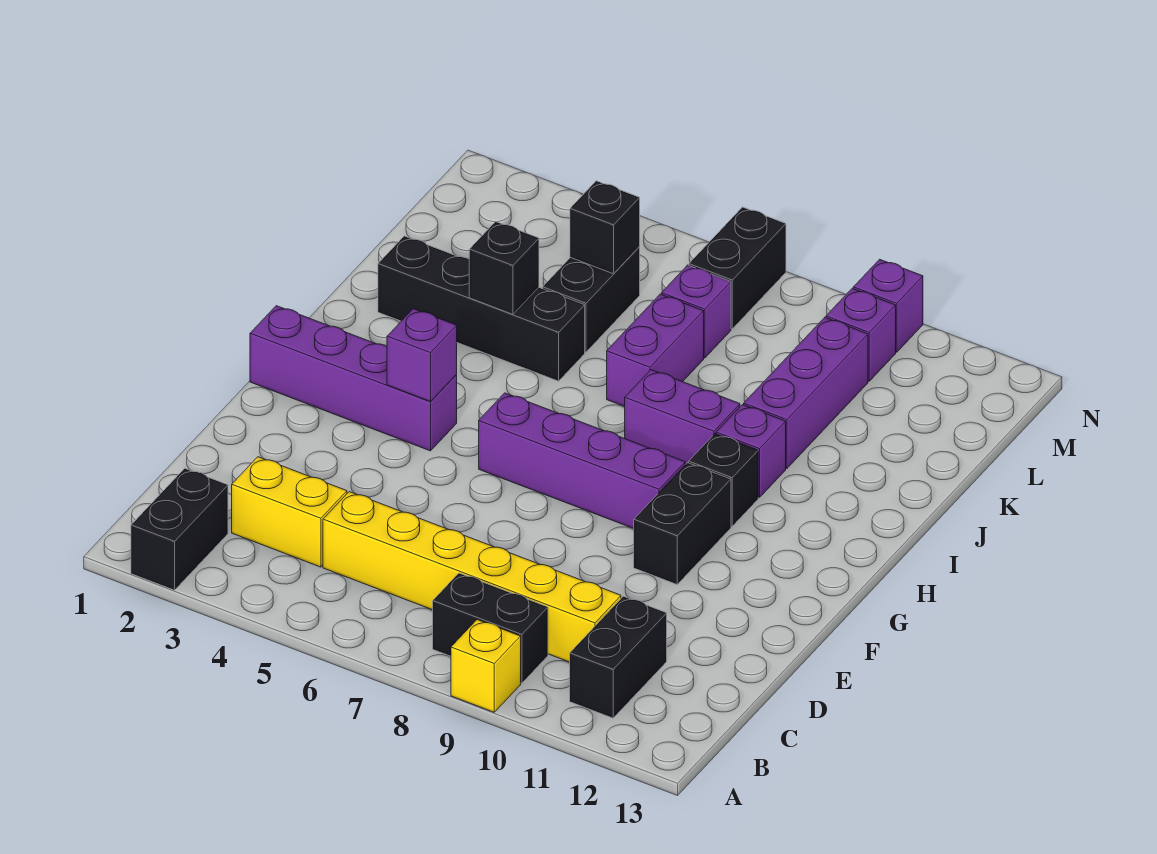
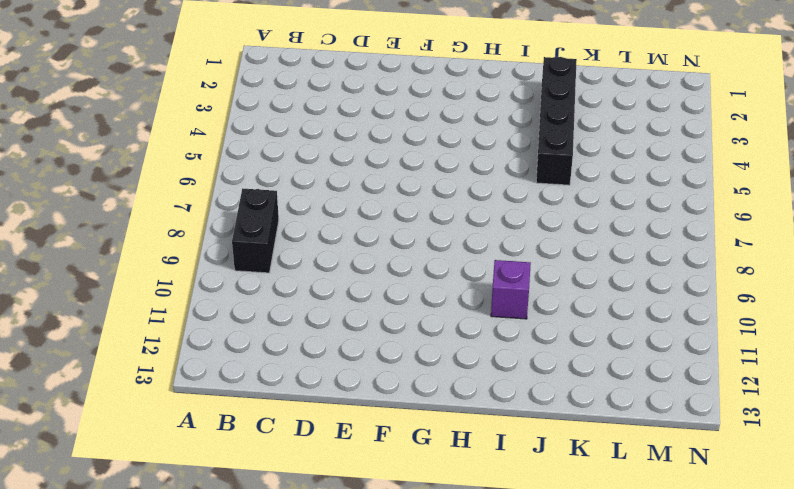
none -> black brick A2:B2 level 1
none -> yellow brick A9 level 1
none -> black brick B11:C11 level 1

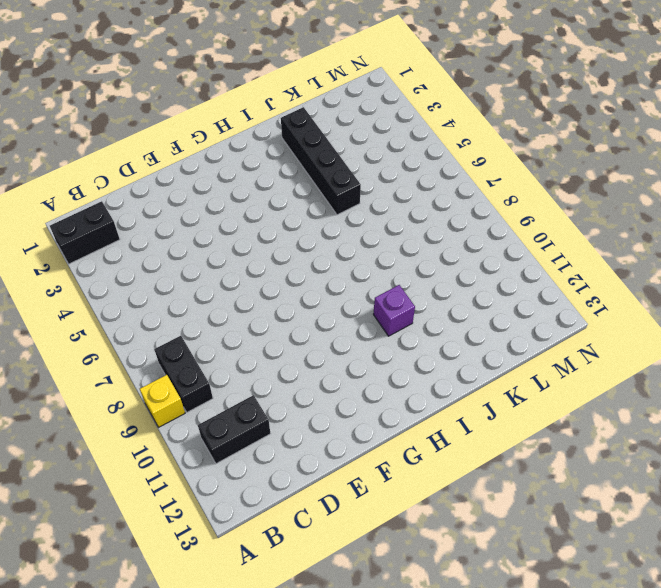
none -> yellow brick C3:C4 level 1
none -> yellow brick C5:C10 level 1
none -> black brick F10:G10 level 1

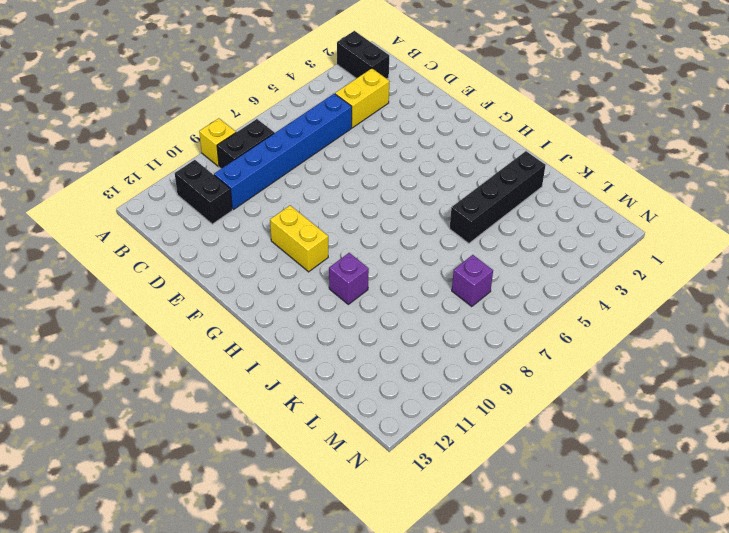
blue brick C5:C10 level 1 -> yellow brick C5:C10 level 1
yellow brick F10:G10 level 1 -> black brick F10:G10 level 1
none -> purple brick G1:G4 level 1
none -> purple brick G6:G9 level 1
none -> black brick H10 level 1

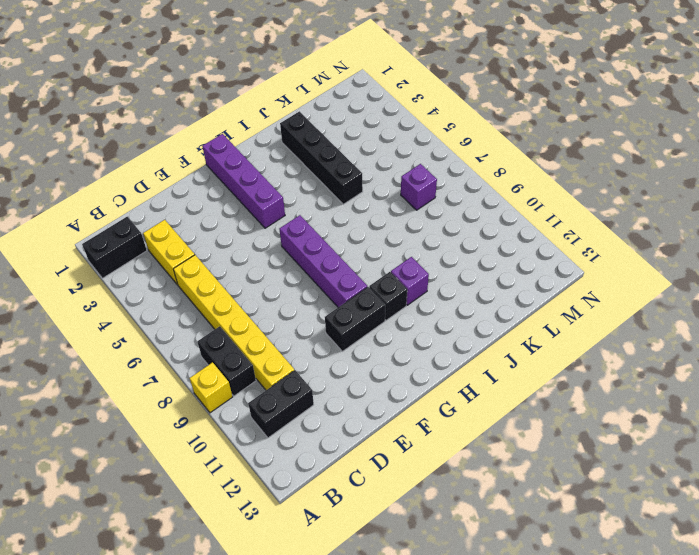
none -> purple brick I8:I9 level 1
none -> purple brick J7:K7 level 1
none -> purple brick J10:L10 level 1

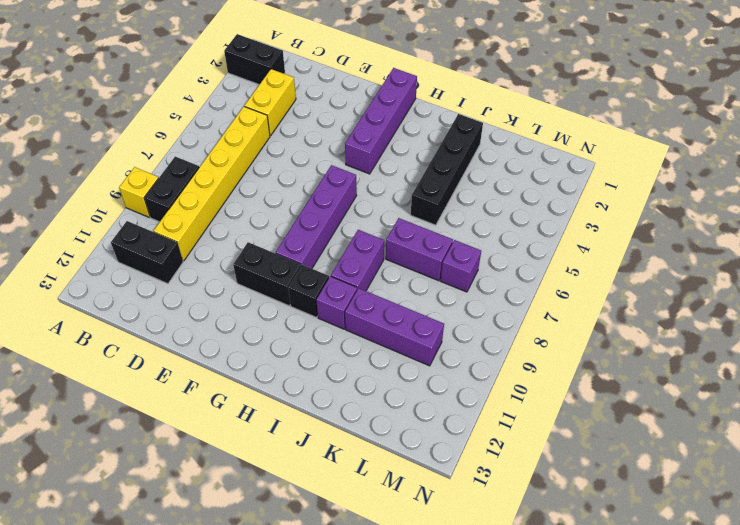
none -> black brick K5:L5 level 1
none -> black brick M7:N7 level 1
none -> purple brick M10 level 1

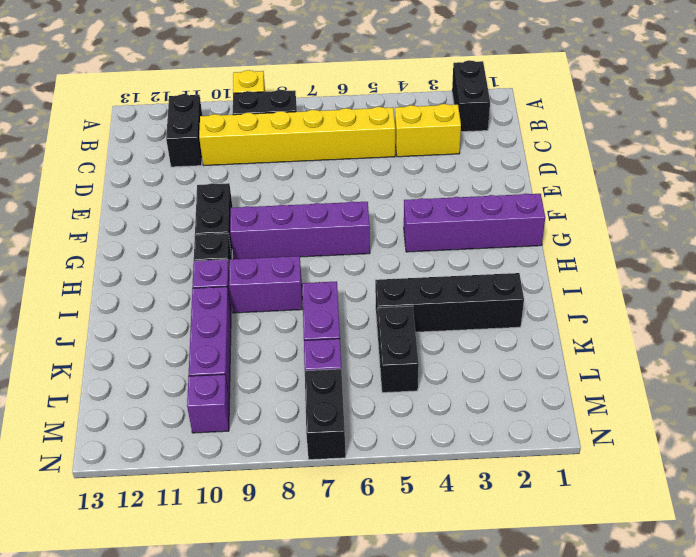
none -> purple brick N10 level 1
none -> purple brick G4 level 2
none -> black brick J4 level 2

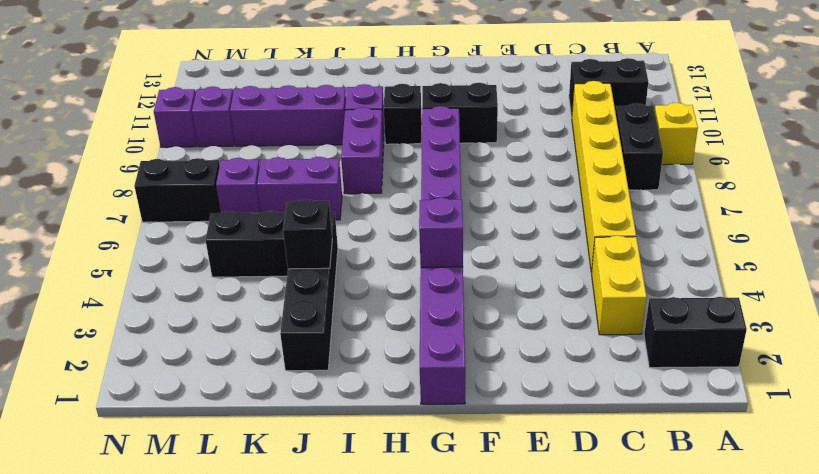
none -> black brick L5 level 2

